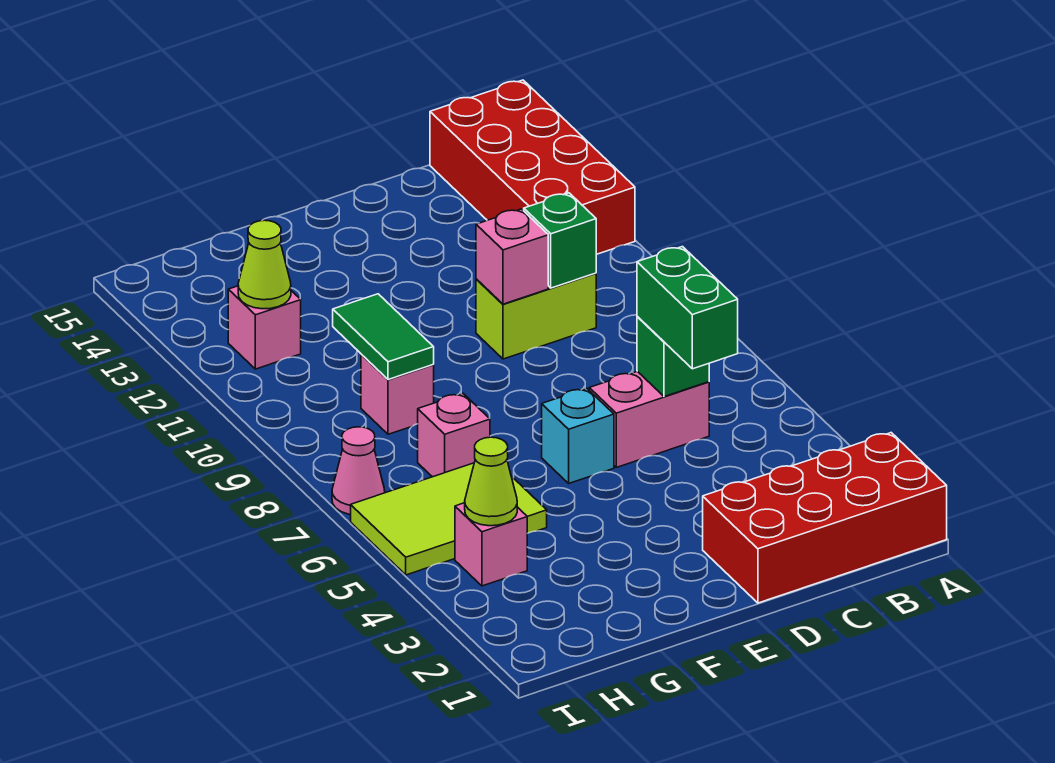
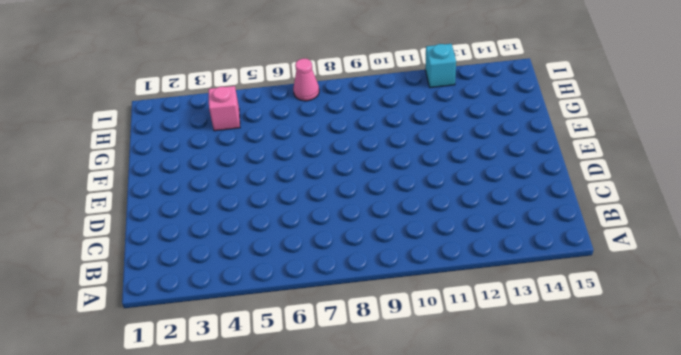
cyan brick I12 level 1 -> cyan brick E6 level 1
none -> red brick A1:D2 level 1
none -> red brick A12:B15 level 1
none -> pink brick C6:D6 level 1

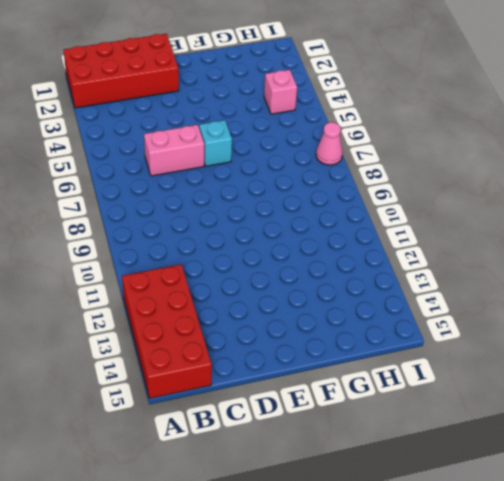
none -> lime brick C10:D10 level 1
none -> lime tile G5:I6 level 1
none -> pink brick G7 level 1

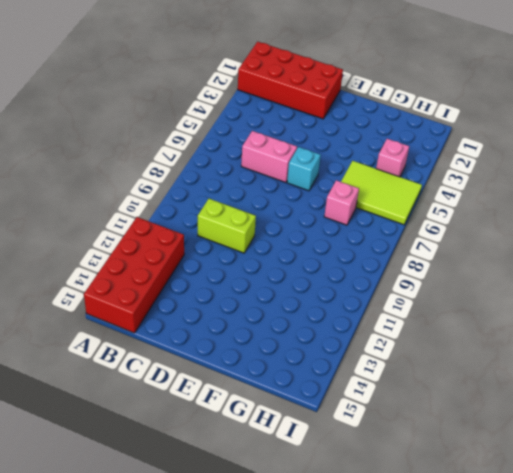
none -> pink brick G9 level 1
none -> pink brick H12 level 1
none -> pink cone I7 level 1

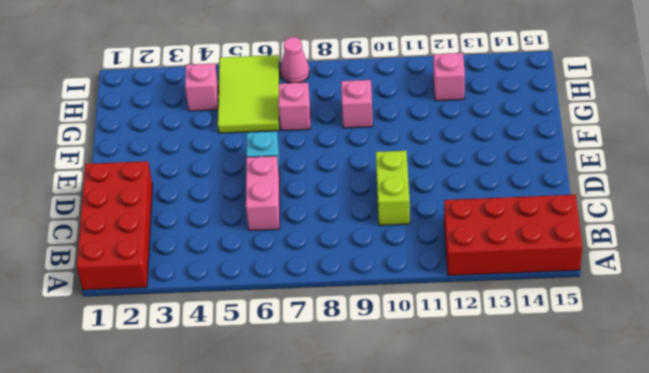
none -> green brick C6 level 2
none -> green brick C10 level 2
none -> pink brick D10 level 2

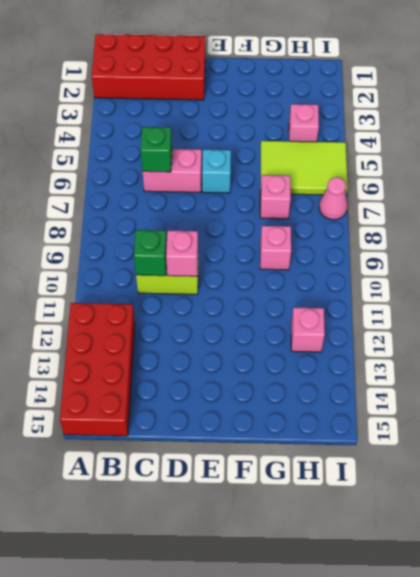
none -> green tile G9:G10 level 2
none -> lime cone H4 level 2
none -> lime cone H12 level 2

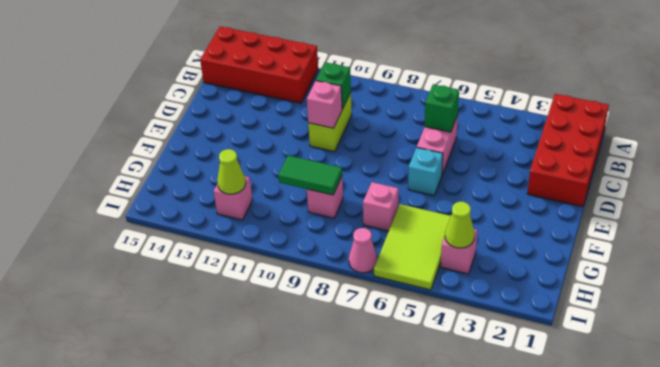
none -> green brick C5:C6 level 3

